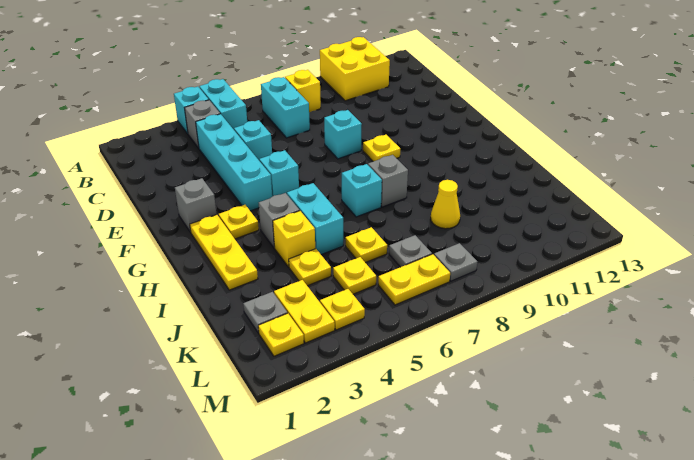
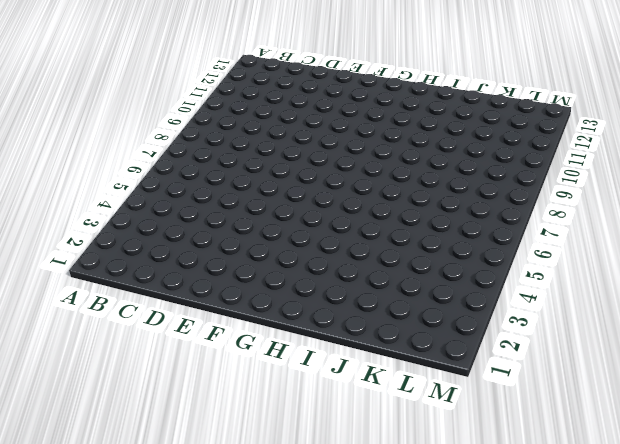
none -> cyan brick A4 level 1
none -> cyan brick A5:B5 level 1
none -> yellow brick A10:B11 level 1
none -> grey brick B4 level 1

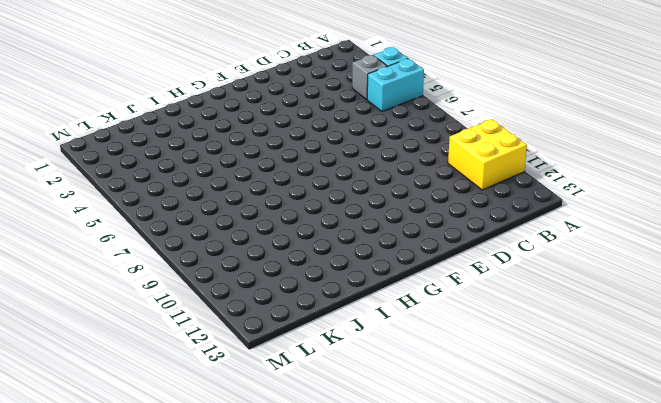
none -> cyan brick B7:C7 level 1
none -> yellow brick B8 level 1
none -> cyan brick C4:F4 level 1
none -> cyan brick D5 level 1

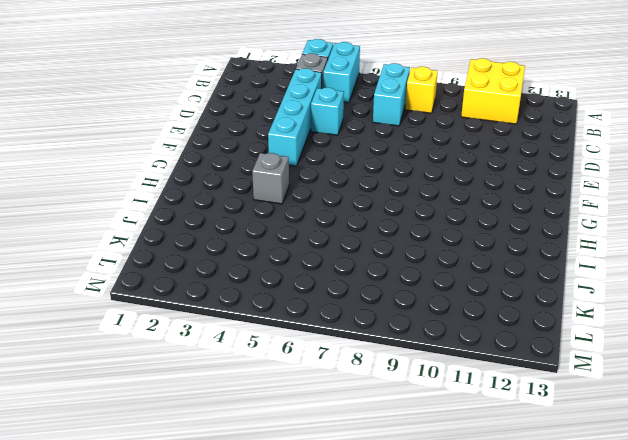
none -> cyan brick E8 level 1
none -> grey brick F2 level 1
none -> cyan brick F5 level 1
none -> yellow plate F9 level 1

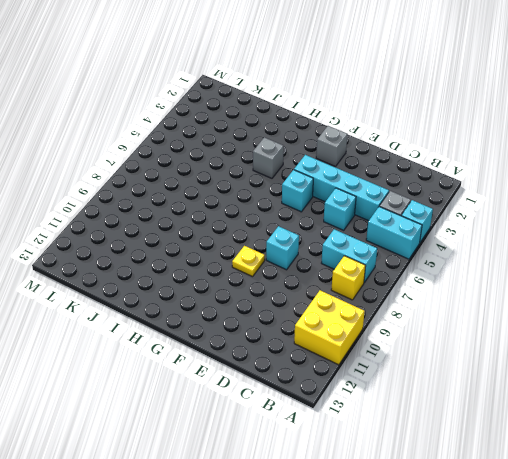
none -> yellow plate G2:I2 level 1
none -> yellow plate G3 level 1
none -> cyan brick H5:I5 level 1
none -> cyan brick H7 level 1

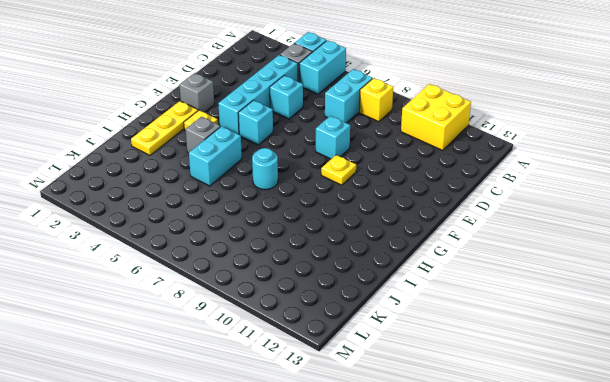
cyan round brick H7 level 1 -> cyan brick H7 level 1
none -> grey brick H8 level 1
none -> yellow brick I4 level 1
none -> yellow plate J4 level 1
none -> yellow plate J6 level 1

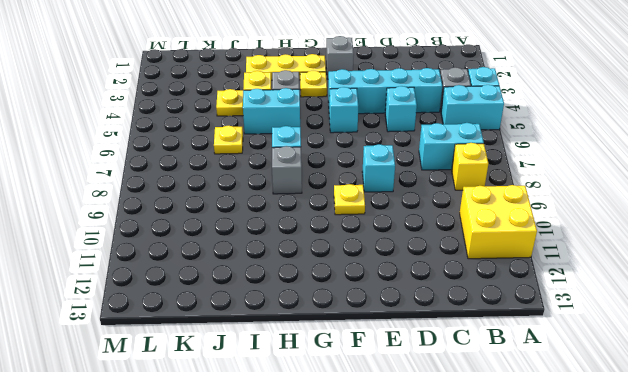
none -> yellow cone J9 level 1
none -> grey plate K2 level 1
none -> yellow plate K3:L3 level 1
none -> yellow plate K5 level 1

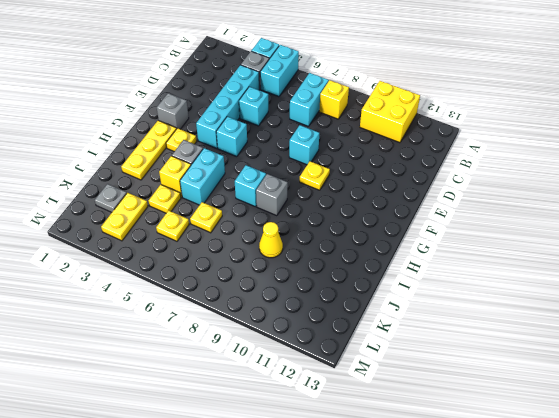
none -> grey plate K7 level 1
none -> yellow plate L2 level 1
none -> yellow plate L4 level 1
none -> yellow plate L6:L7 level 1

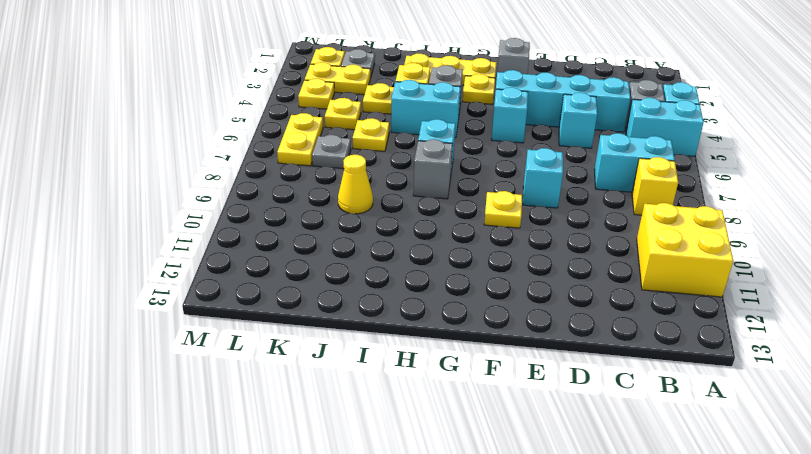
none -> grey plate L8 level 1

